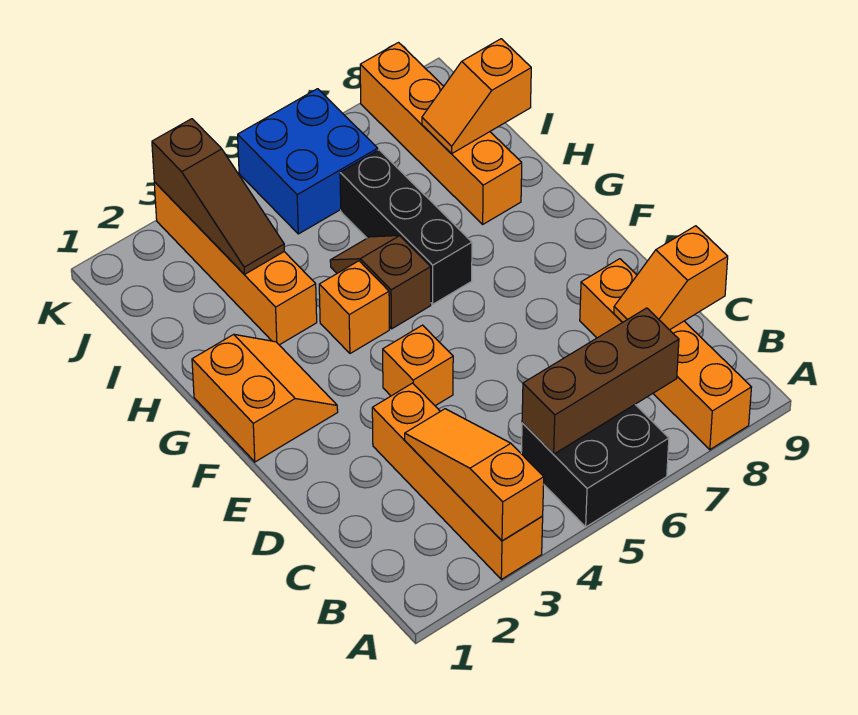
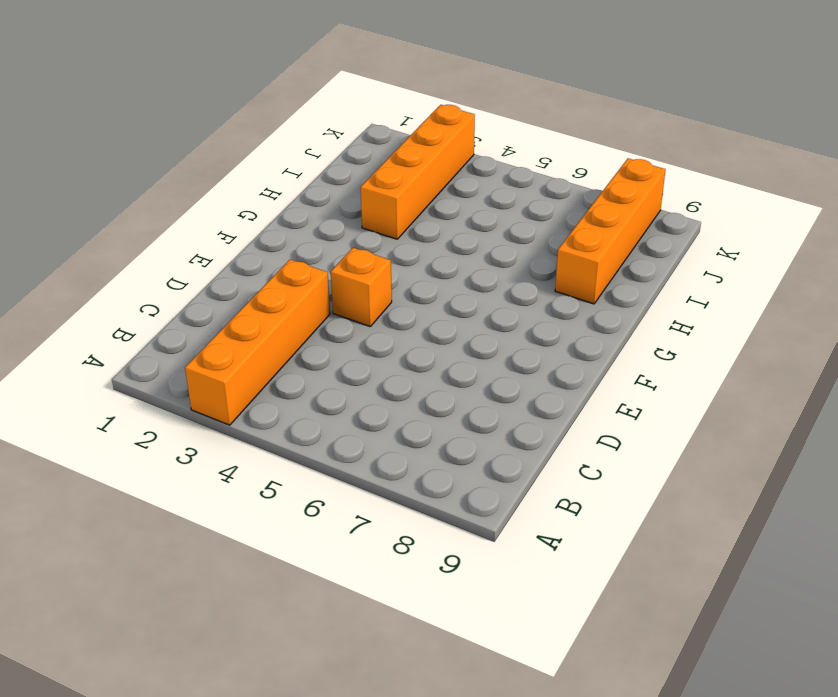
none -> black brick A5:B6 level 1
none -> orange brick A8:D8 level 1
none -> orange slope F1:G2 level 1 top 1

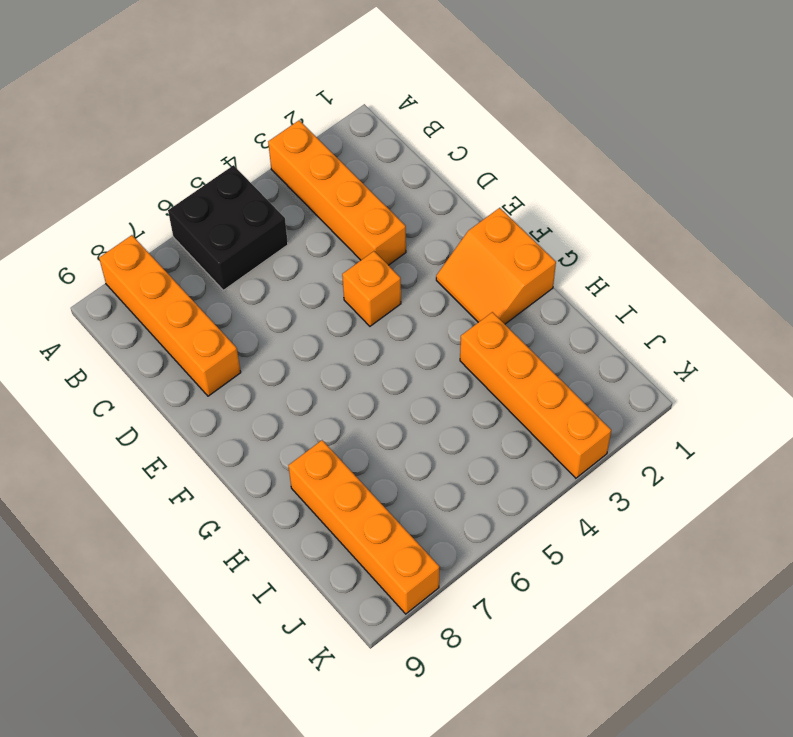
none -> orange brick G4 level 1
none -> brown slope G5:H5 level 1 top G
none -> black brick G6:I6 level 1

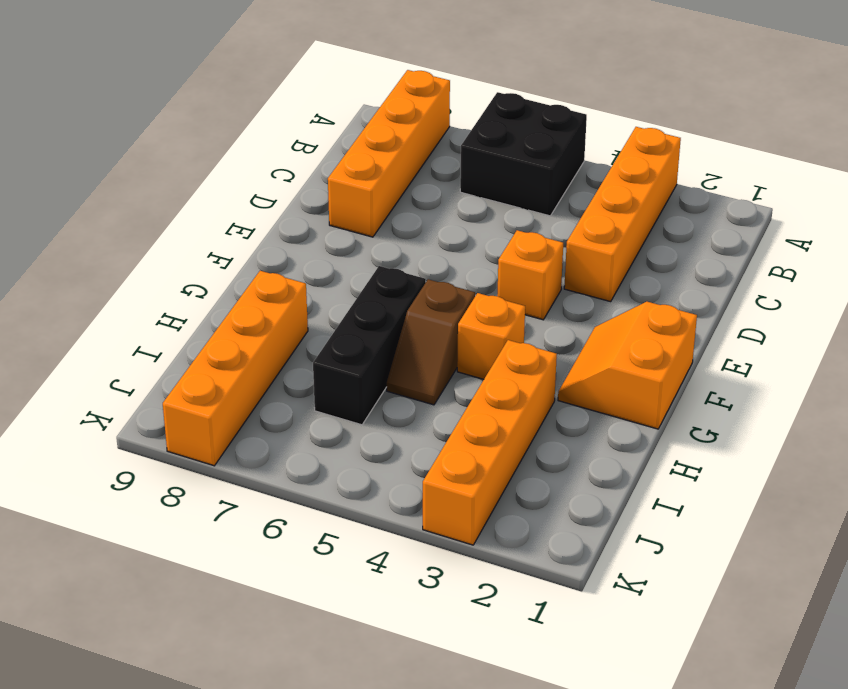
none -> blue brick J5:K6 level 1
none -> orange slope A3:C3 level 2 top A
none -> brown brick B5:B7 level 2

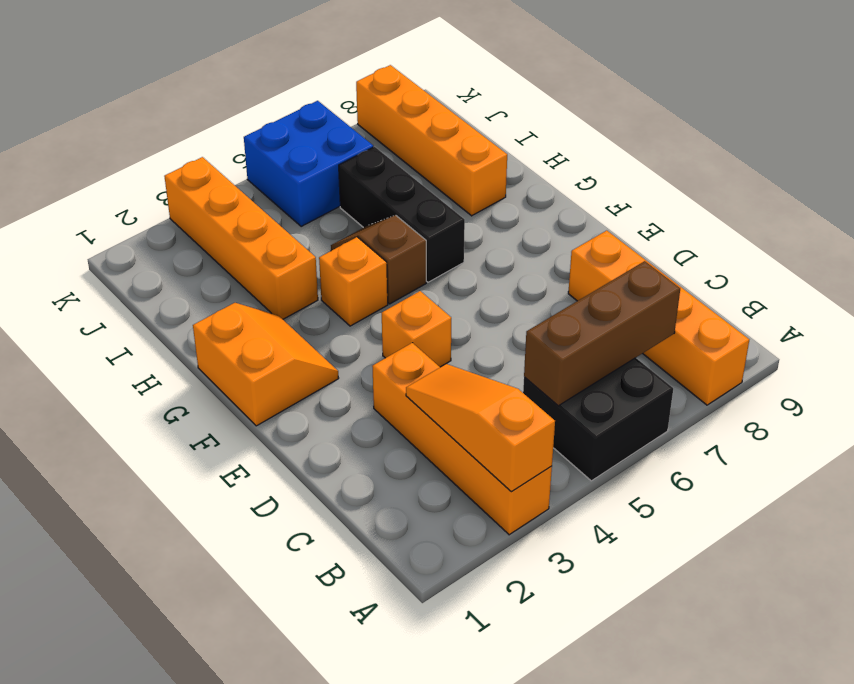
none -> orange slope C8:C9 level 2 top 9
none -> brown slope I3:K3 level 2 top K
none -> orange slope I8:I9 level 2 top 9

